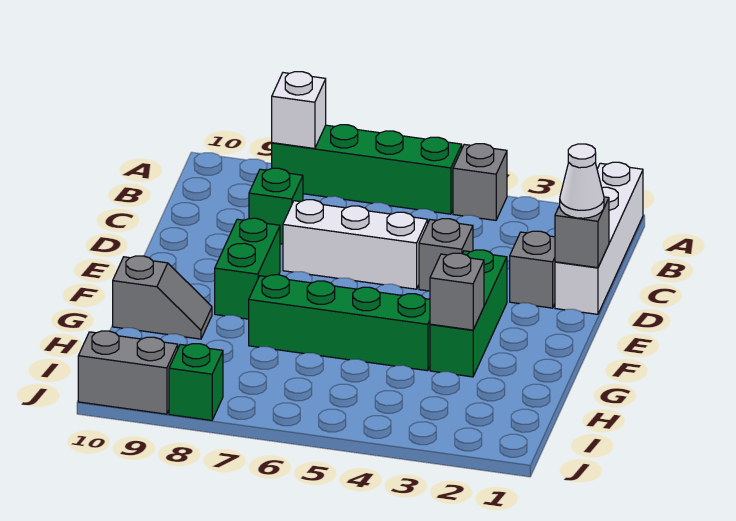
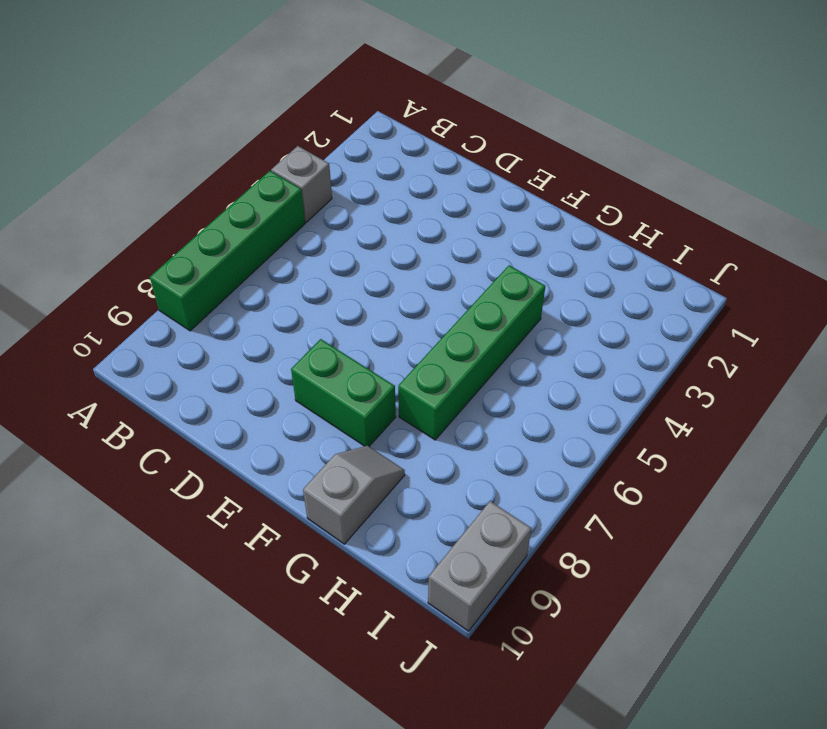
none -> white brick A1:D1 level 1
none -> green brick C8 level 1
none -> grey brick D2 level 1

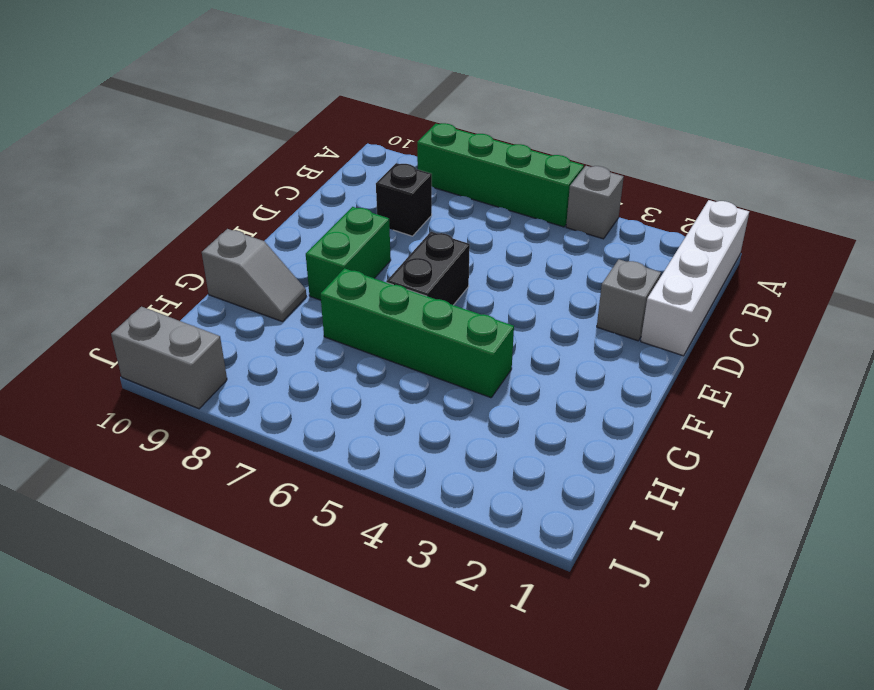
black brick C8 level 1 -> green brick C8 level 1
black brick E6:F6 level 1 -> none
none -> grey brick D4 level 1
none -> white brick D5:D7 level 1
none -> green brick E3:G3 level 1

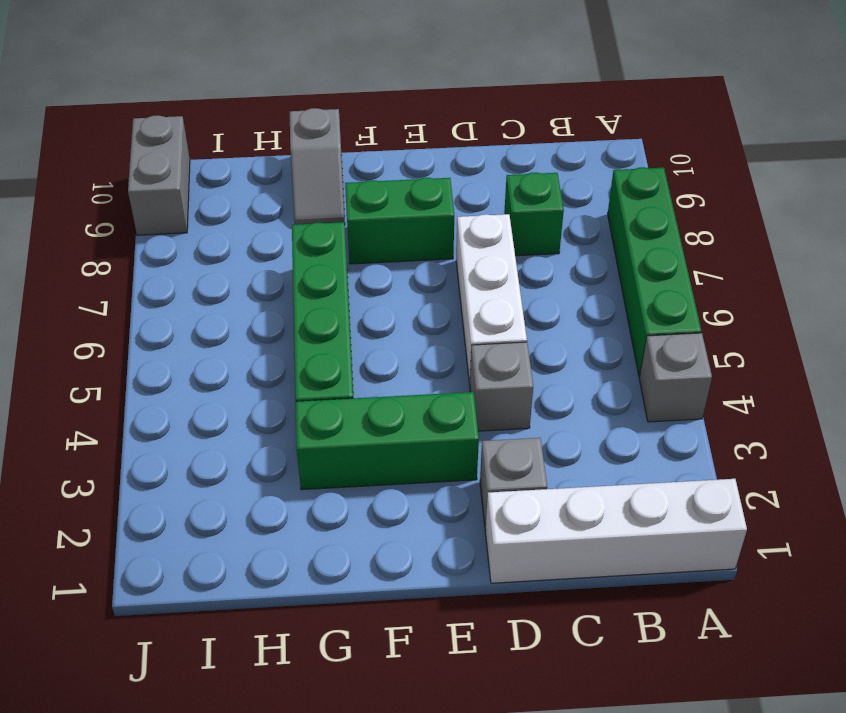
none -> green brick J8 level 1
none -> white brick A8 level 2
none -> grey brick D1 level 2

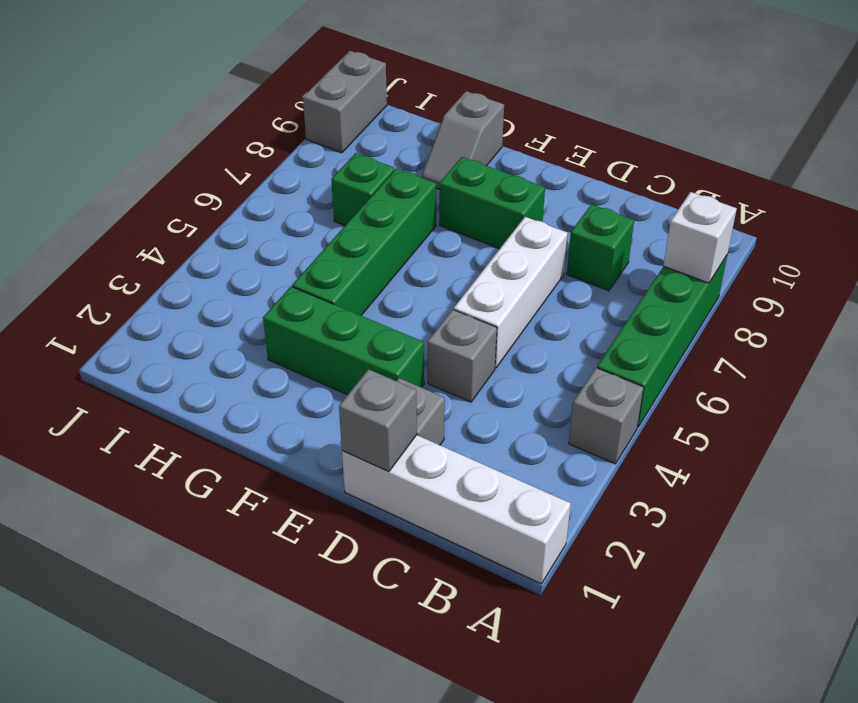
green brick H7 level 1 -> green brick J8 level 1
none -> grey brick G3 level 2
none -> white cone D1 level 3

